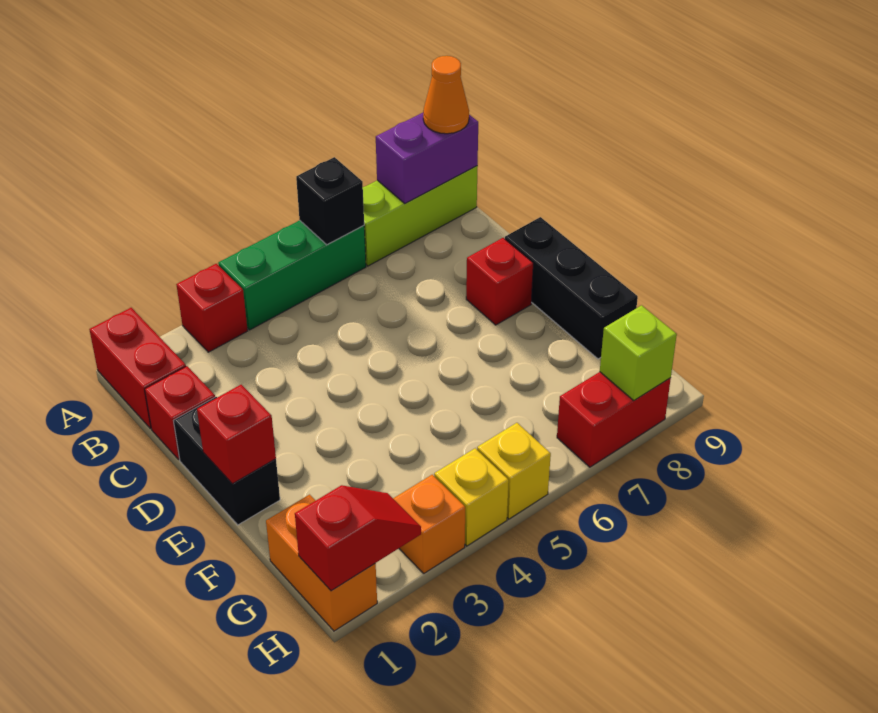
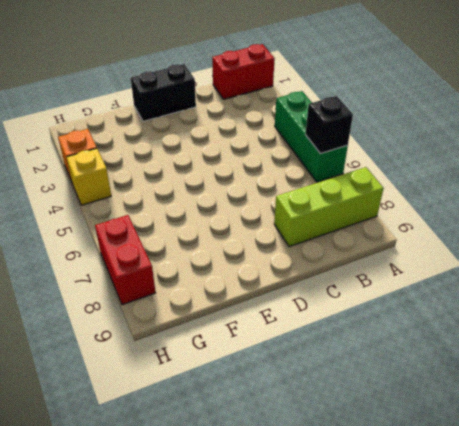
lime brick A8:C8 level 1 -> lime brick A7:A9 level 1
none -> red brick A3 level 1
none -> red brick C1 level 1
none -> red brick D8 level 1

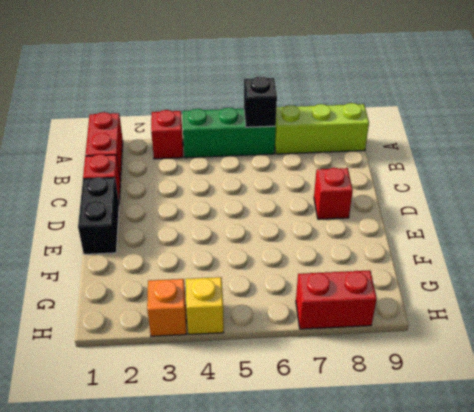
none -> black brick D9:F9 level 1
none -> orange brick G1:H1 level 1
none -> yellow brick H5 level 1

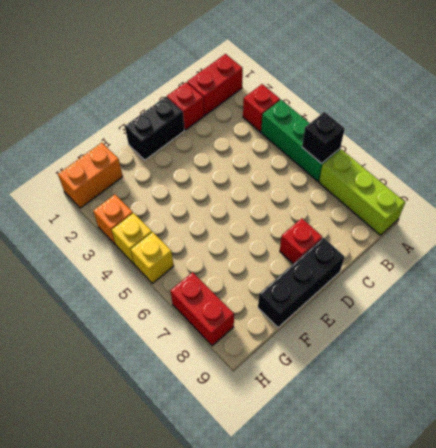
none -> purple brick A8:A9 level 2
none -> red brick E1 level 2
none -> red slope H1:H2 level 2 top 1

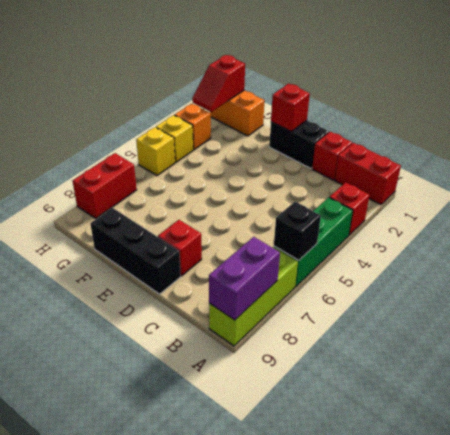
none -> lime brick H8 level 2
none -> orange cone A9 level 3

